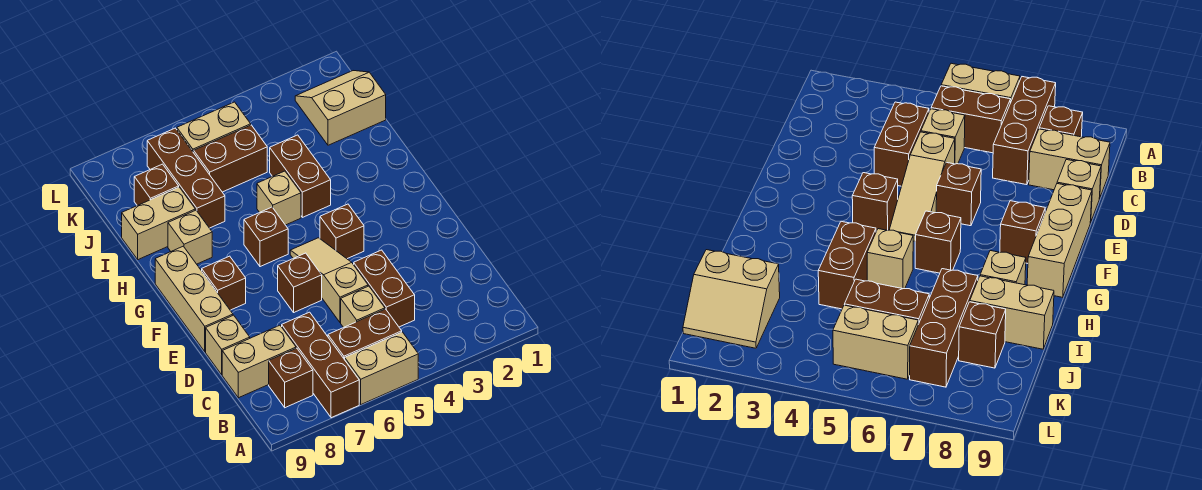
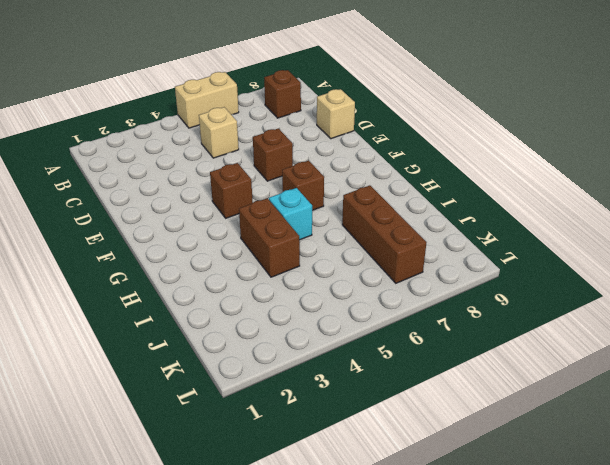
cyan brick H5 level 1 -> tan brick H5 level 1
none -> brown brick A7:C7 level 1
none -> brown brick B5:B6 level 1
none -> brown brick C4:D4 level 1

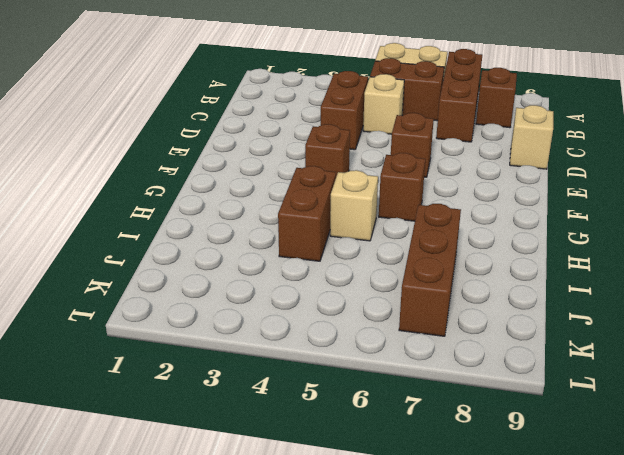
none -> tan brick C8:C9 level 1
none -> tan slope D5:F5 level 1 top D
none -> tan brick E9:G9 level 1

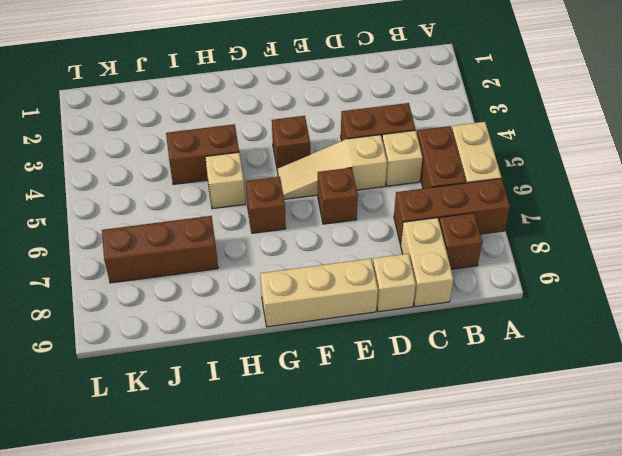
none -> brown brick F8 level 1
none -> tan brick H8 level 1
none -> tan brick I8:I9 level 1

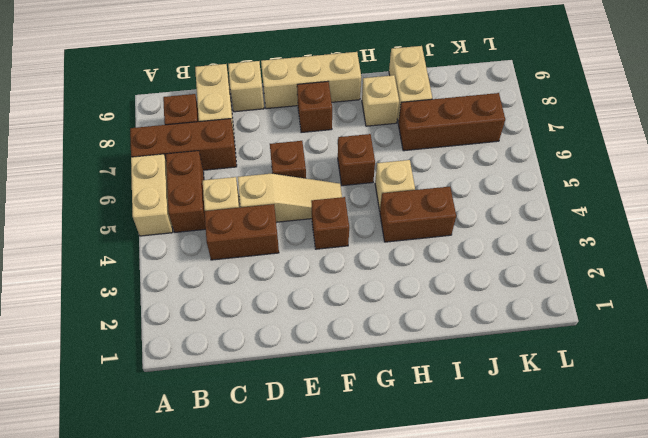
none -> tan slope J1:K2 level 1 top J
none -> brown brick J5:J6 level 1
none -> brown brick J8 level 1

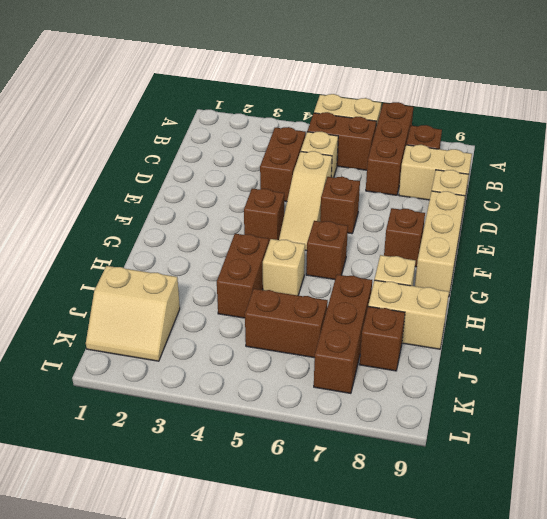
none -> tan brick K5:K6 level 1

